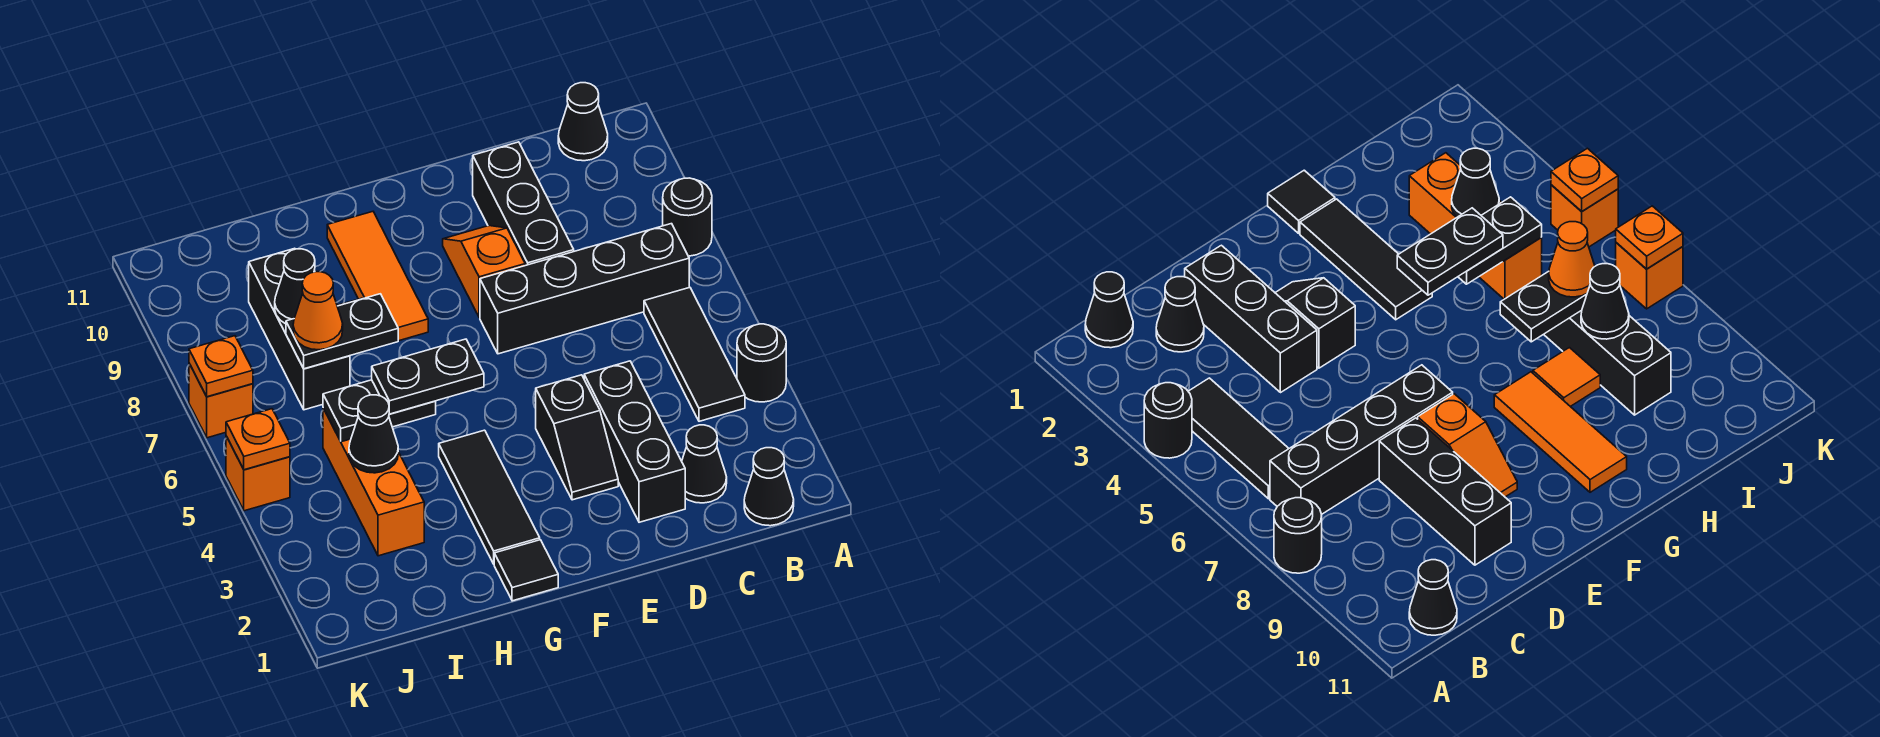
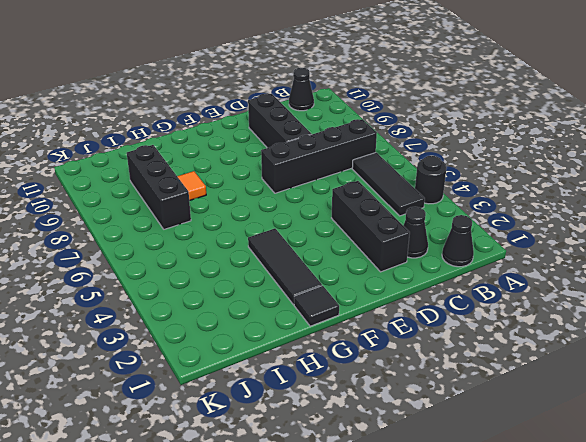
none -> black round brick A8 level 1
none -> black slope E3:E4 level 1 top 4
none -> orange slope E8:E9 level 1 top 8

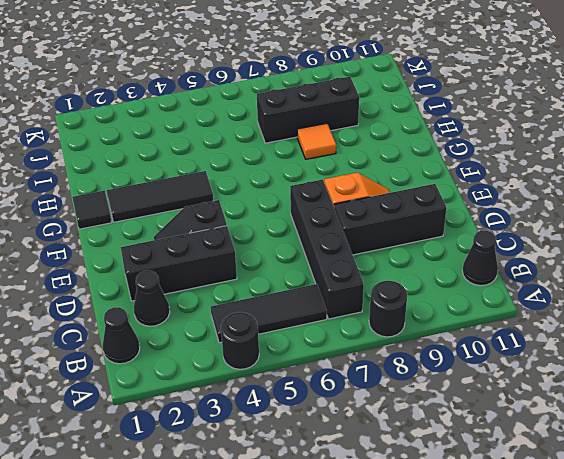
none -> orange tile G8:G10 level 1
none -> orange brick I3:I5 level 1
none -> orange brick K5 level 1

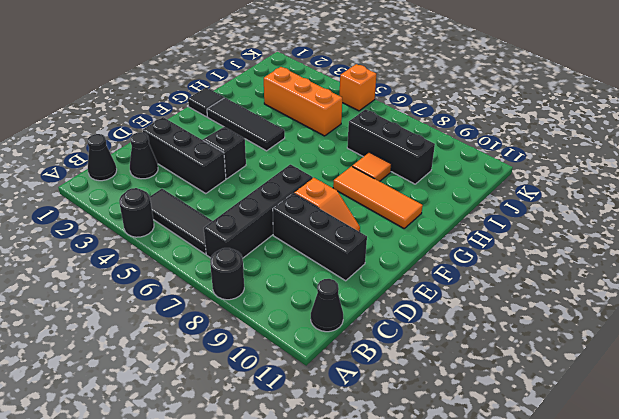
none -> orange brick K7 level 1
none -> black plate H5:I5 level 2
none -> black plate H7:I7 level 2

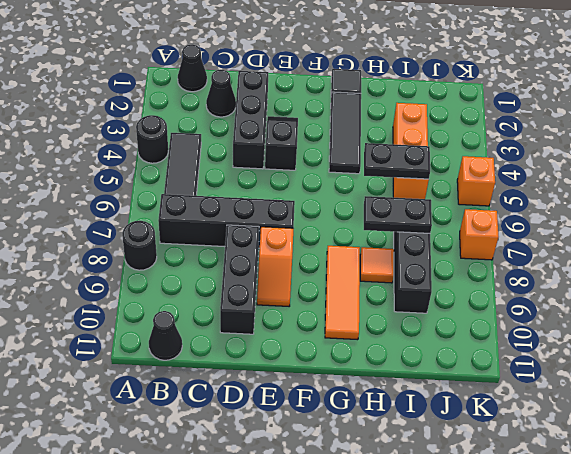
none -> black cone I4 level 2
none -> black cone I8 level 2
none -> orange plate K5 level 2

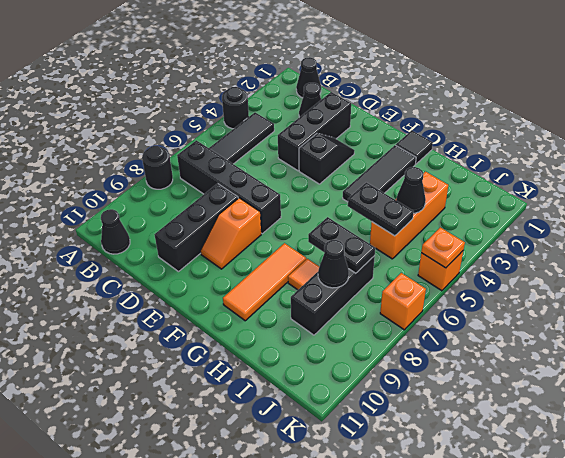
none -> orange plate K7 level 2
none -> black plate G5:H5 level 3
none -> orange cone I7 level 3

